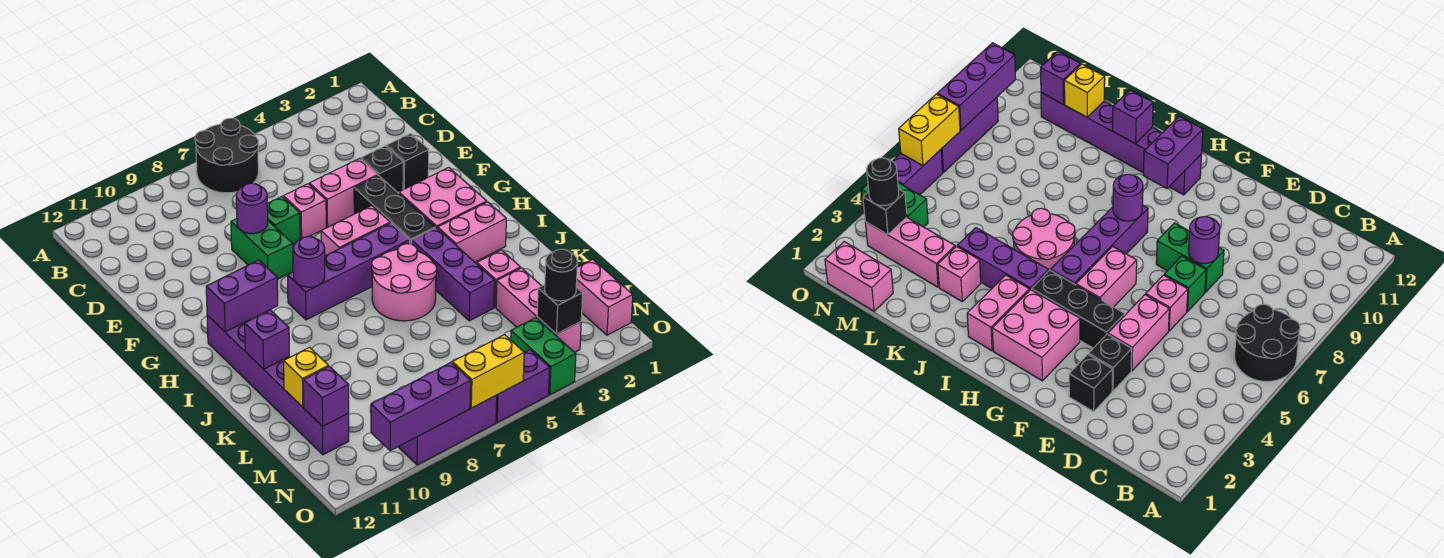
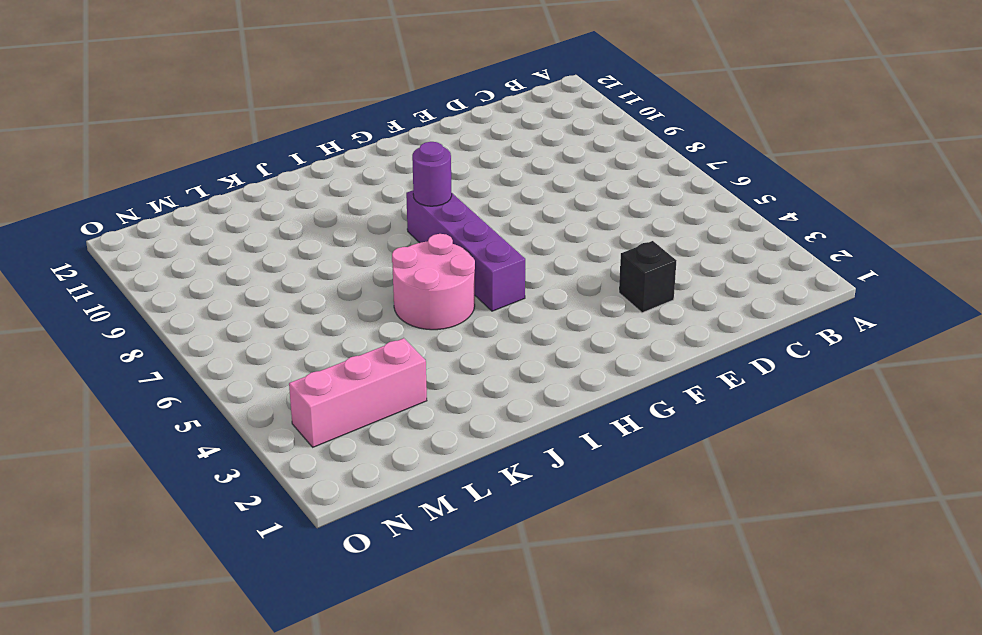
none -> black round brick A6:B7 level 1
none -> black brick E2 level 1
none -> pink brick E4:E5 level 1
none -> pink brick E6 level 1

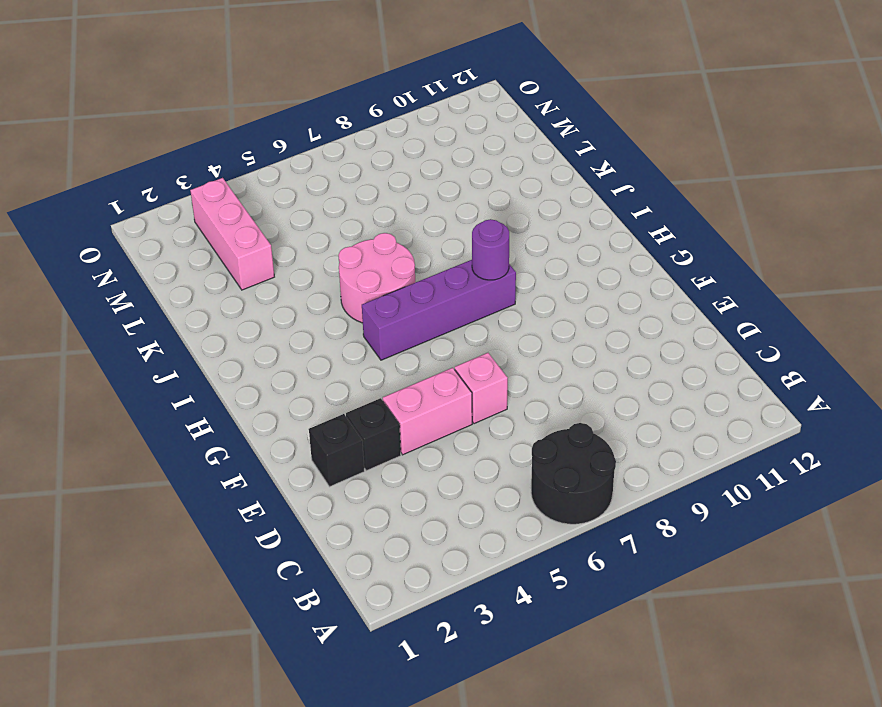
none -> green brick E7 level 1
none -> green brick E8:F8 level 1
none -> black brick F4:H4 level 1
none -> pink brick G2:H3 level 1

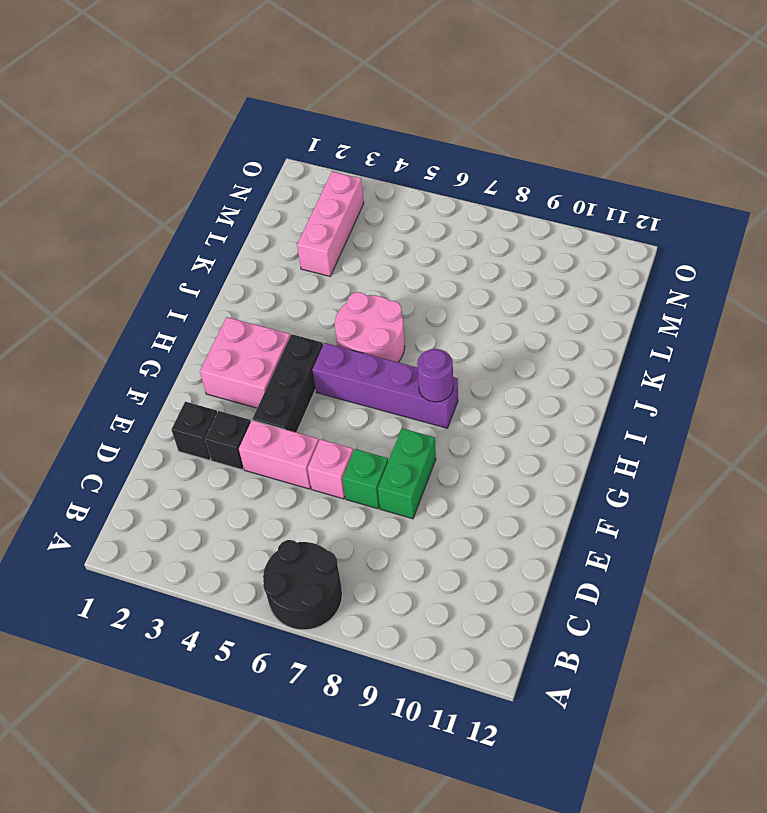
none -> pink brick G5:G6 level 1
none -> purple brick H11:M11 level 1
none -> pink brick I2:I3 level 1
none -> purple brick I4:K4 level 1

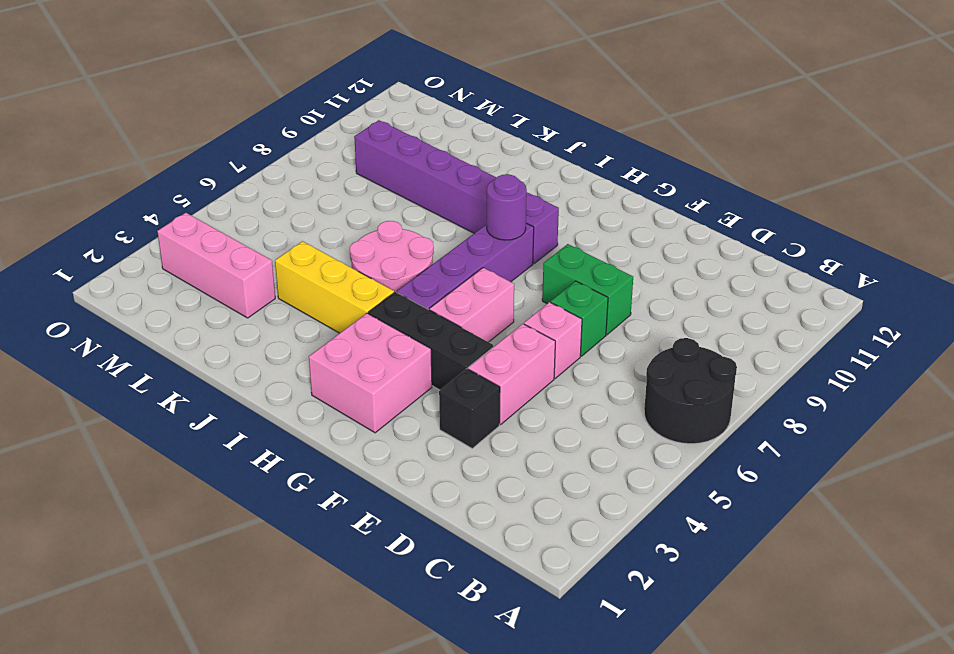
purple brick H9:M9 level 1 -> purple brick H11:M11 level 1
yellow brick I4:K4 level 1 -> purple brick I4:K4 level 1
none -> black brick E2 level 1
none -> pink brick I2:I3 level 1
none -> pink brick K3 level 1
none -> pink brick M1:N1 level 1

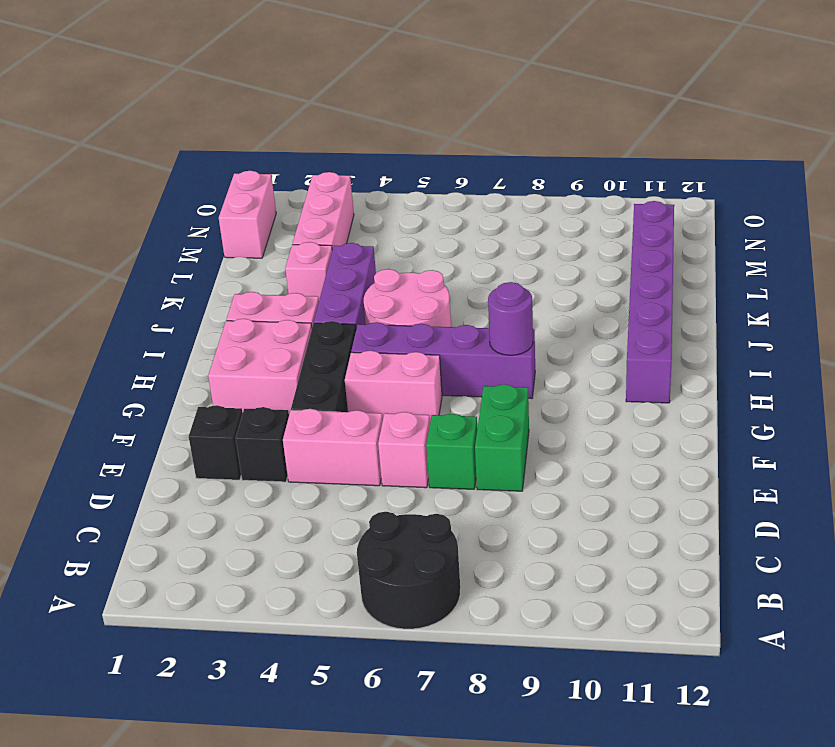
none -> green brick N4:O4 level 1
none -> purple brick O5:O6 level 1
none -> purple brick O7:O9 level 1
none -> purple round brick E8 level 2

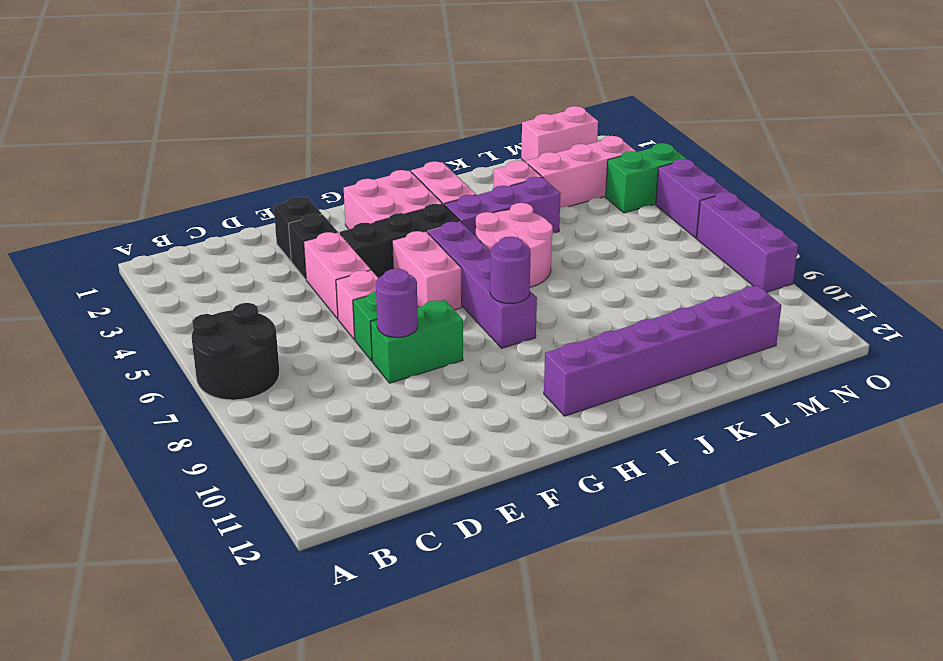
none -> purple brick H10:H11 level 2
none -> purple brick J11 level 2
none -> yellow brick L11 level 2
none -> purple brick M11 level 2

